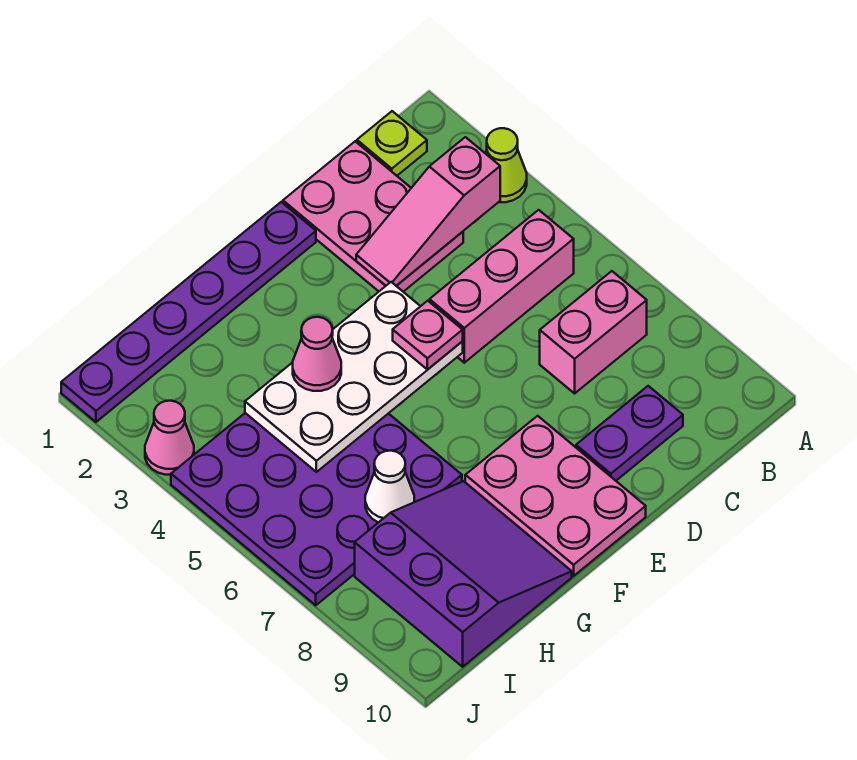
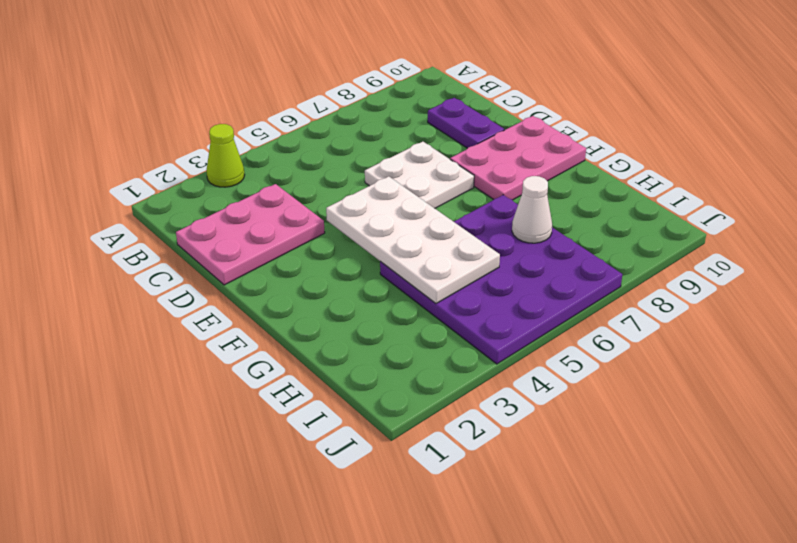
white plate D6:E7 level 1 -> none
none -> lime plate B1 level 1
none -> pink brick B5:D5 level 1
none -> pink brick B7:C7 level 1

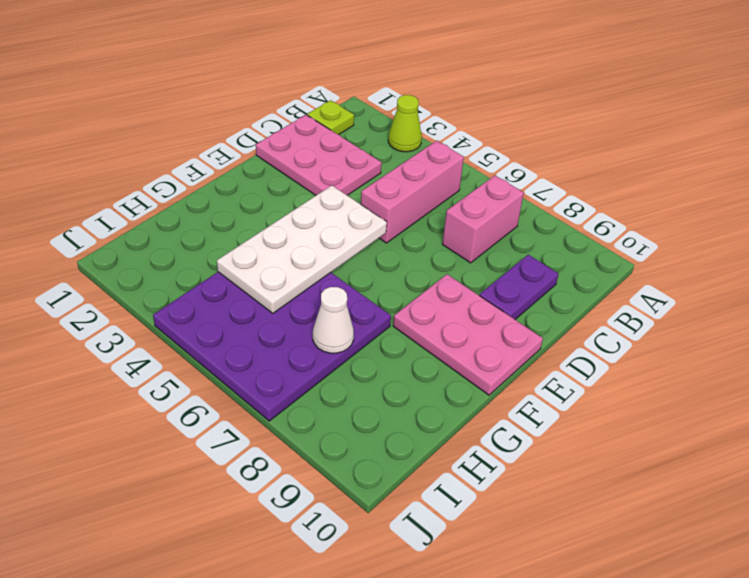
none -> purple plate E1:J1 level 1
none -> purple slope G8:I10 level 1 top I
none -> pink cone J3 level 1

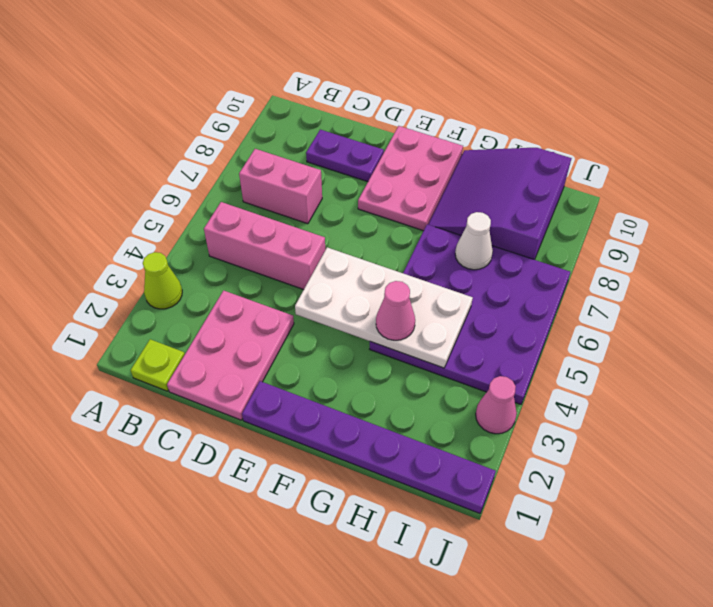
none -> pink slope B3:D3 level 2 top B
none -> pink plate E5 level 3

